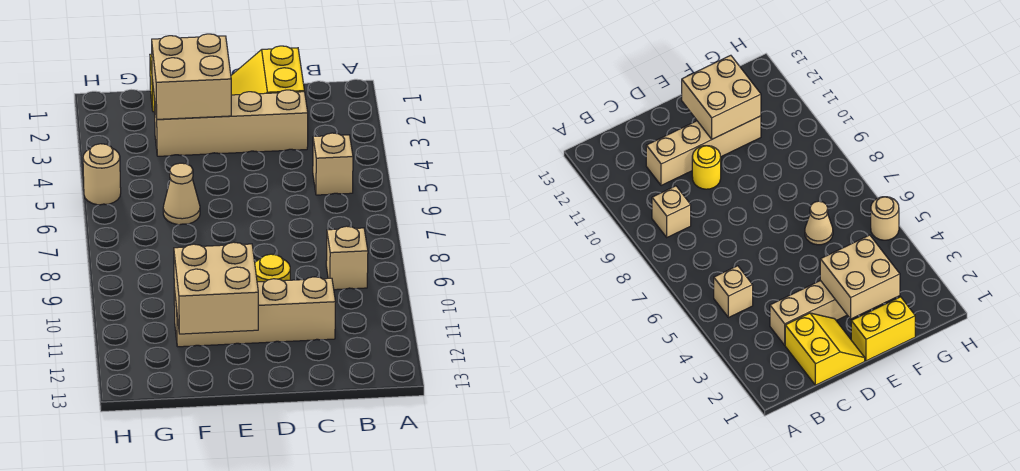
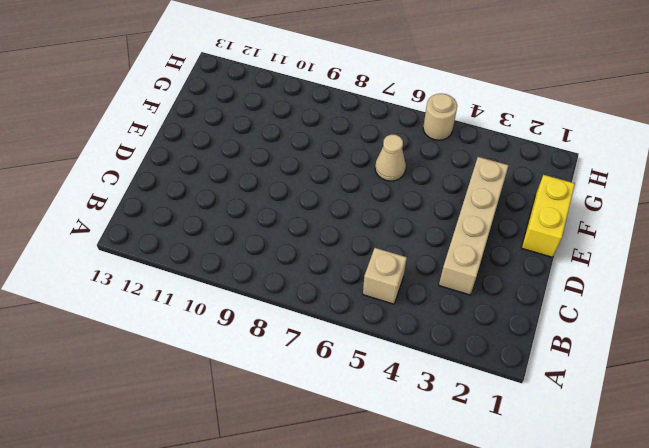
none -> tan brick B9 level 1
none -> yellow slope C1:D2 level 1 top C

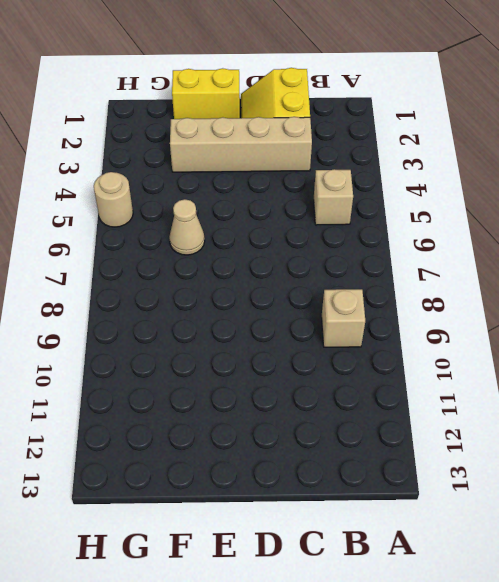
none -> tan brick C11:F11 level 1
none -> yellow round brick D10 level 1

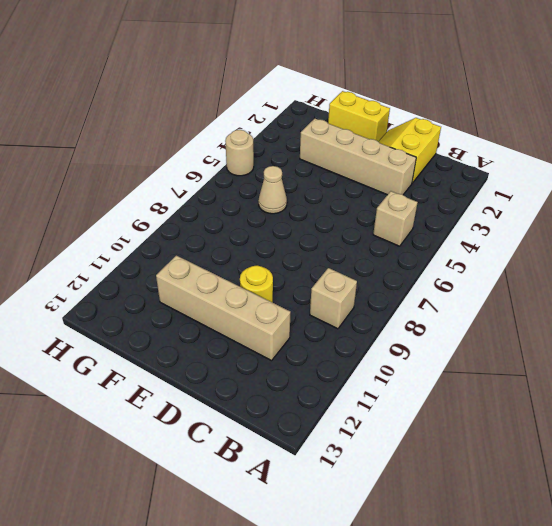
none -> tan brick E2:F3 level 2
none -> tan brick E11:F12 level 2

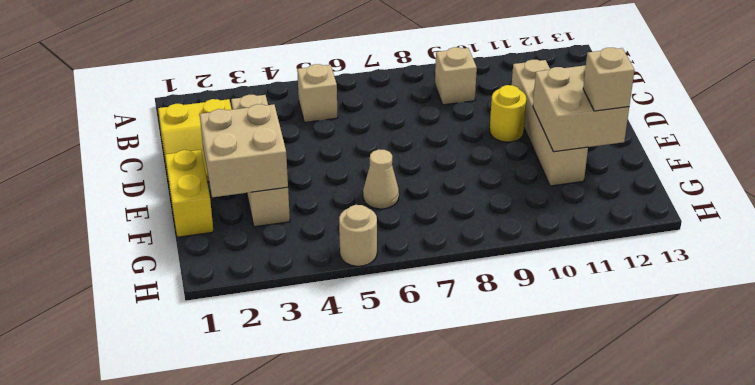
tan brick F12 level 3 -> none

